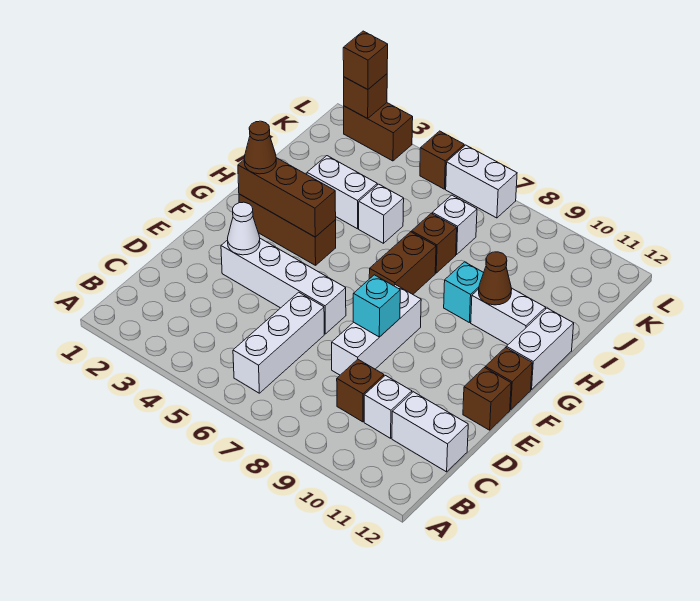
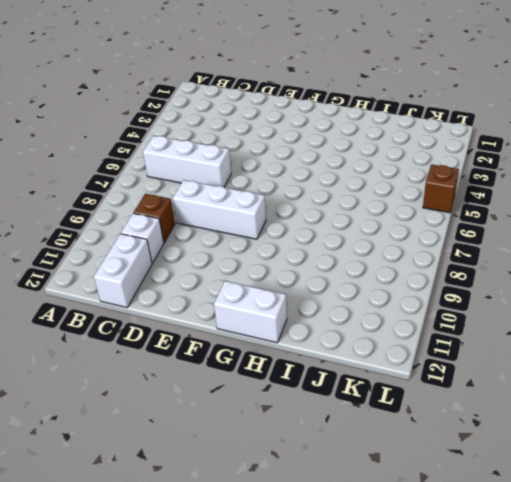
none -> white brick E3:E6 level 1
none -> brown brick E12 level 1
none -> brown brick F12 level 1

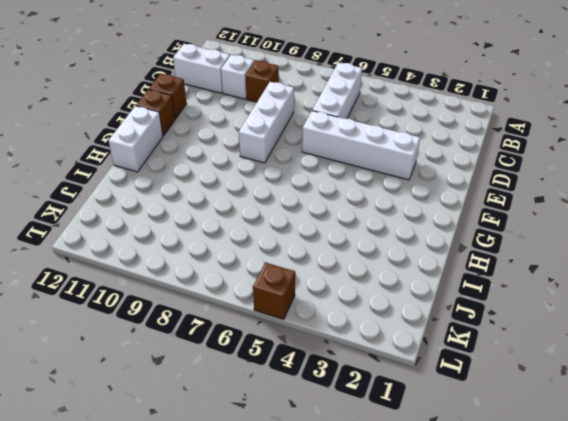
none -> brown brick G2:G4 level 1
none -> brown brick G7:H7 level 1
none -> cyan brick H9 level 1

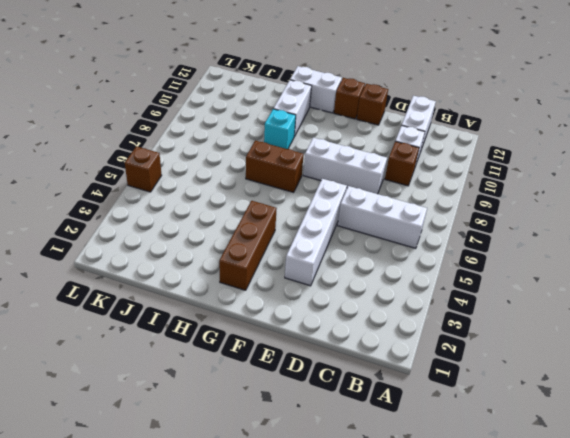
none -> white brick I3:I4 level 1
none -> white brick I5 level 1
none -> brown brick I7 level 1

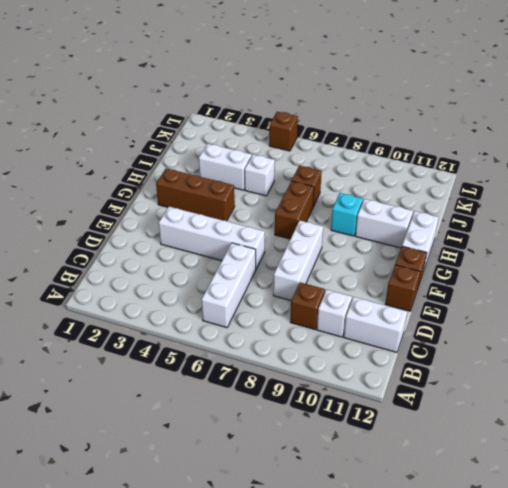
none -> white brick J7 level 1
none -> brown brick L2:L3 level 1
none -> white brick L6:L7 level 1

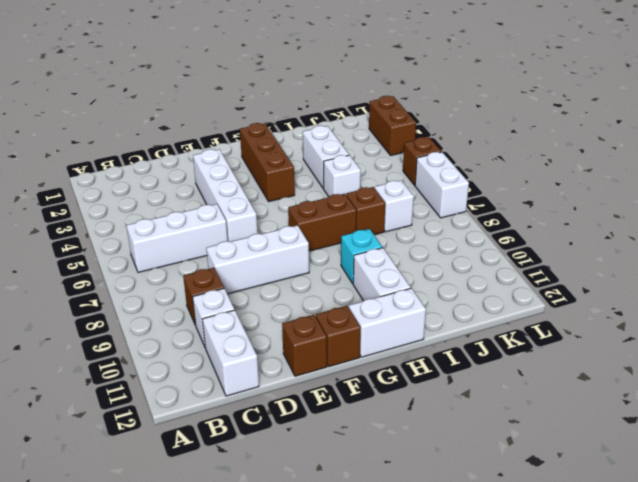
none -> white cone E3 level 2
none -> cyan brick E8 level 2
none -> brown brick G2:G4 level 2

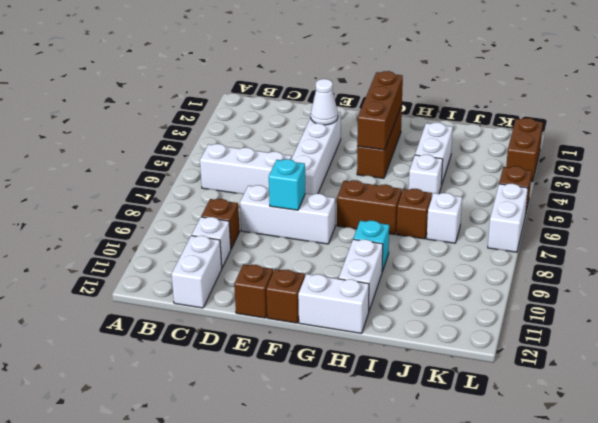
none -> brown cone H10 level 2
none -> brown brick L2 level 2
none -> brown cone G2 level 3

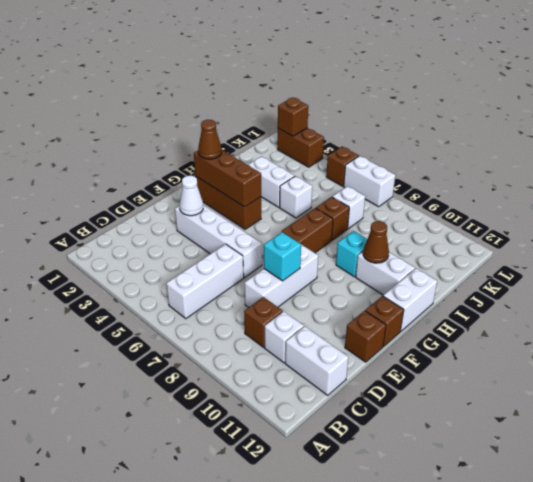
none -> brown brick L2 level 3

